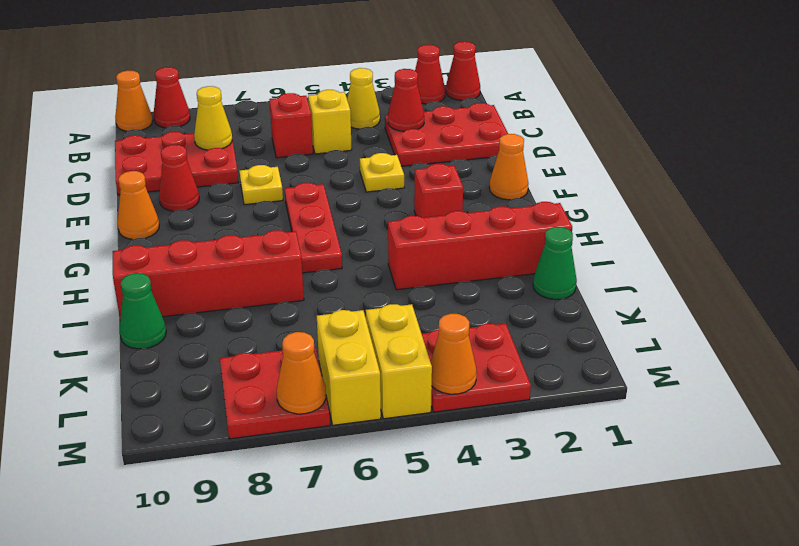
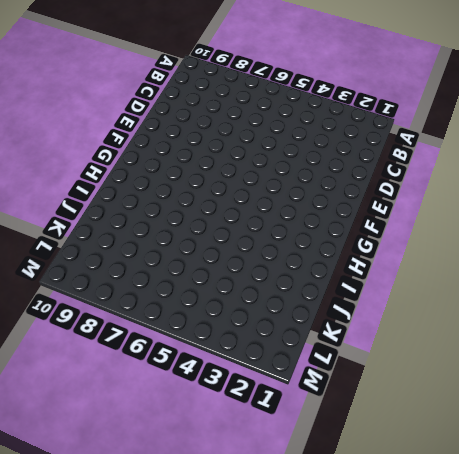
none -> red cone A1 level 1
none -> red cone A2 level 1
none -> red cone A9 level 1

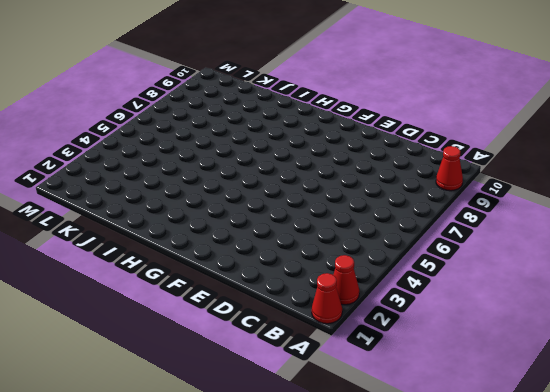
none -> orange cone A10 level 1
none -> yellow cone B4 level 1
none -> red plate C1:D3 level 1

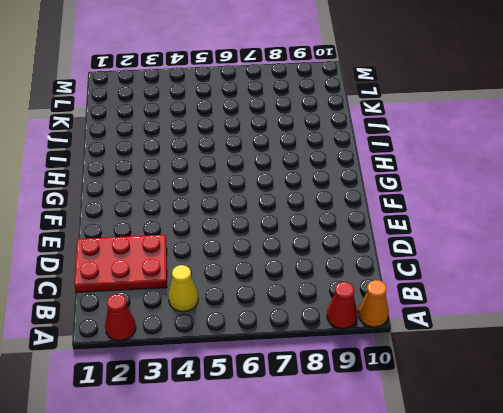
none -> red cone A1 level 1
none -> yellow brick C5 level 1
none -> red brick C6 level 1

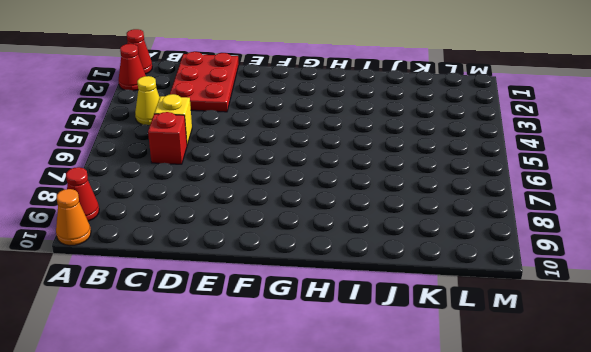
none -> red plate C8:D10 level 1
none -> yellow plate E4 level 1
none -> yellow plate E7 level 1

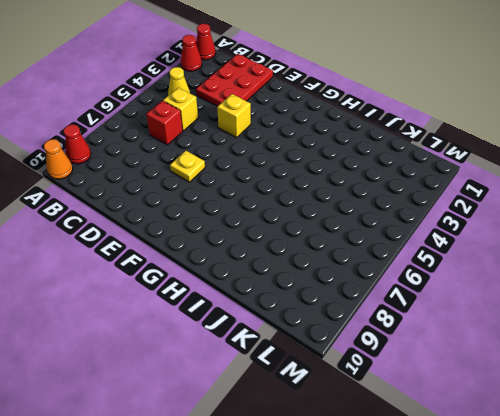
yellow brick E4 level 1 -> yellow plate E4 level 1
none -> red plate C8:D10 level 1
none -> red cone E9 level 1
none -> orange cone F1 level 1

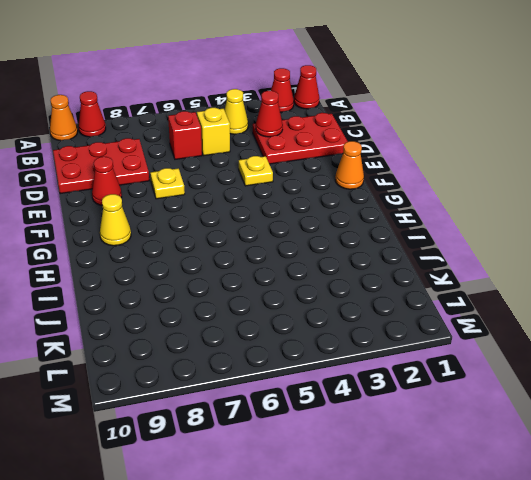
yellow cone G9 level 1 -> yellow cone C8 level 2
none -> red plate F6:H6 level 1
none -> orange cone F10 level 1
none -> red brick G3 level 1

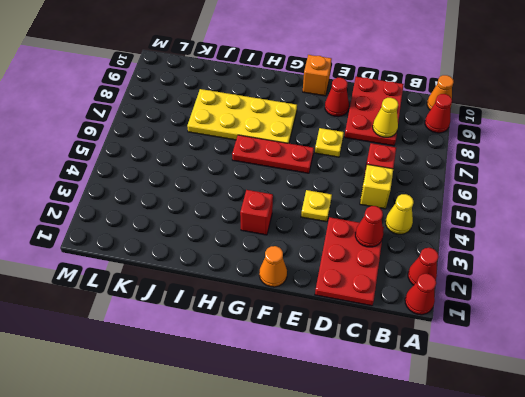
orange brick F10 level 1 -> orange cone F10 level 1
yellow plate G7:J8 level 1 -> red brick I7:I10 level 1
none -> red brick I1:I4 level 1
none -> green cone J1 level 1
none -> green cone J10 level 1

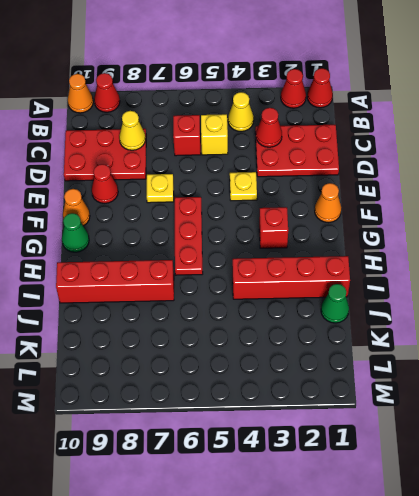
green cone G10 level 1 -> green cone J10 level 1
none -> red plate L3:M4 level 1
none -> yellow brick L5:M5 level 1
none -> yellow brick L6:M6 level 1

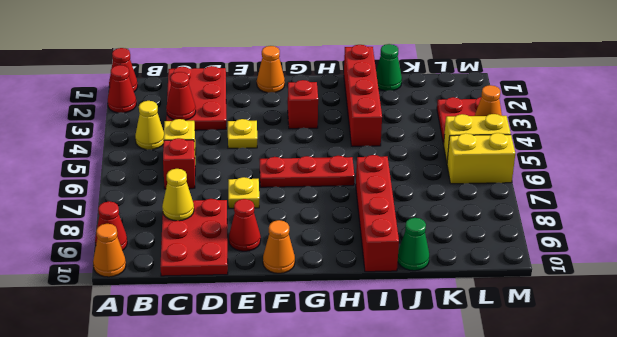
none -> red plate L7:M8 level 1
none -> orange cone M7 level 2

